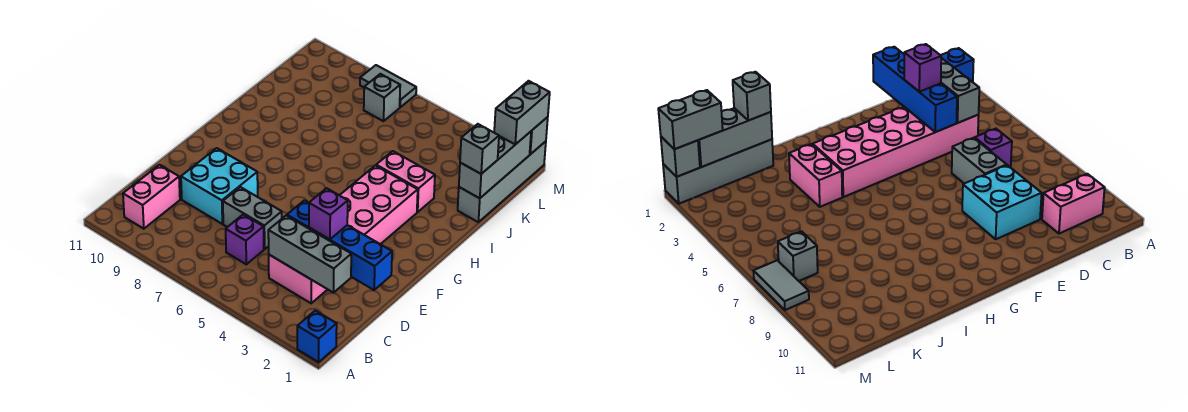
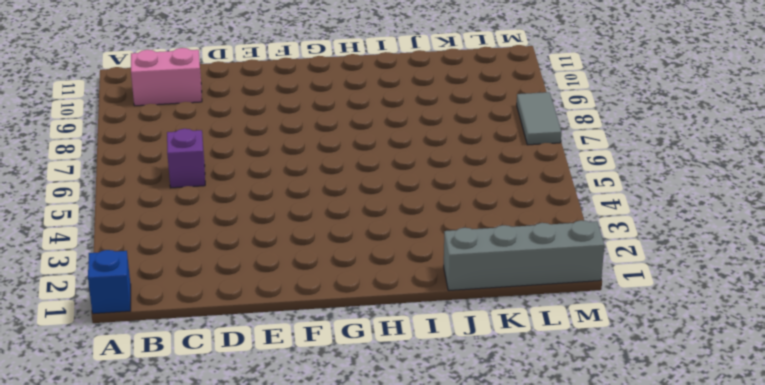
none -> pink brick C3:H4 level 1
none -> grey brick D6:D7 level 1
none -> cyan brick D8:E9 level 1

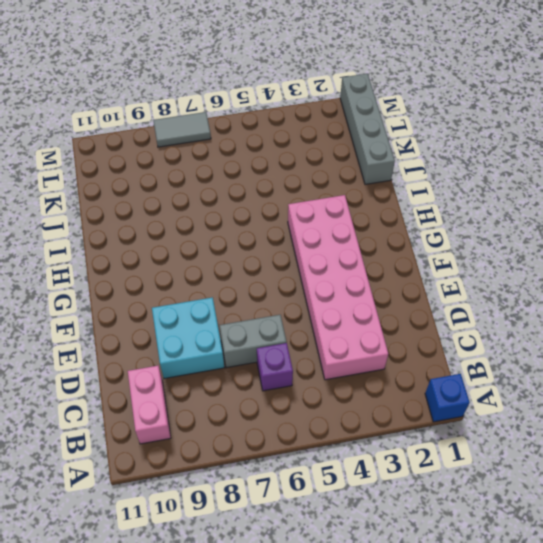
none -> pink brick I3:I4 level 1
none -> grey brick L7 level 1
none -> grey brick C2:C4 level 2

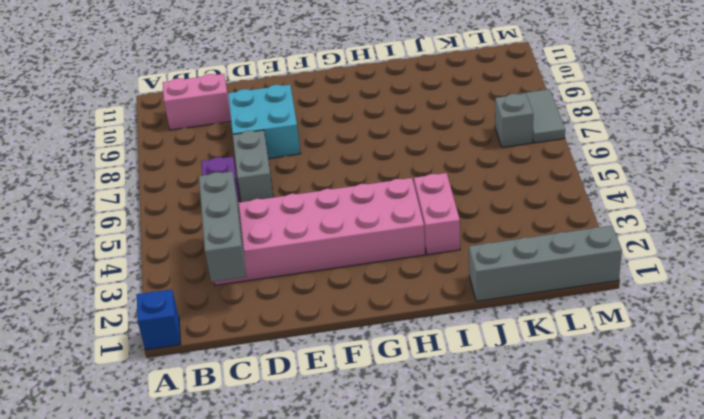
none -> blue brick D1:D4 level 2
none -> grey brick J1:L1 level 2
none -> grey brick M1 level 2

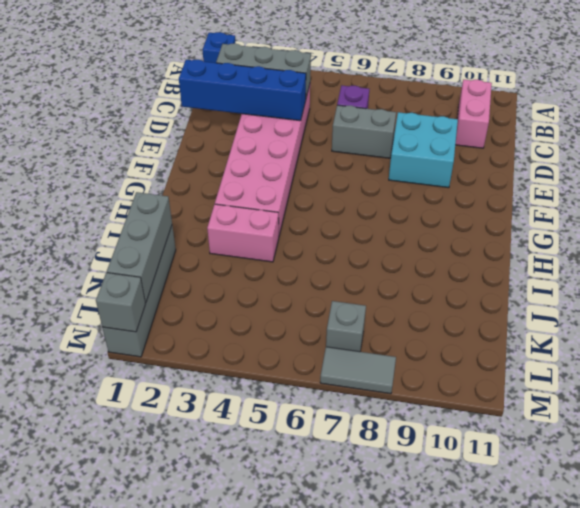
none -> purple brick D3 level 3
none -> grey brick J1 level 3
none -> grey brick L1:M1 level 3

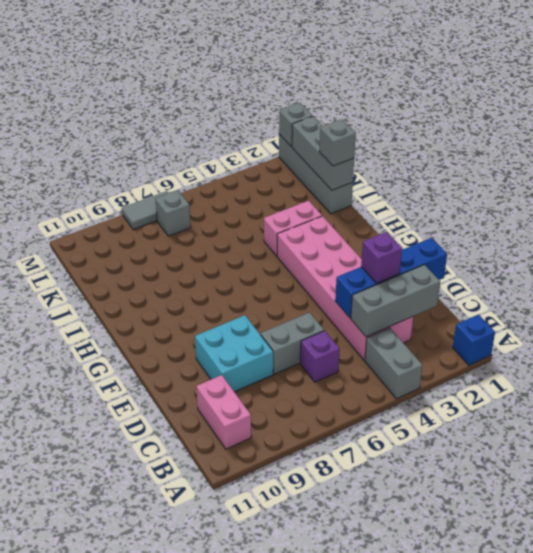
grey brick A4:B4 level 1 -> grey brick L1:M1 level 3

